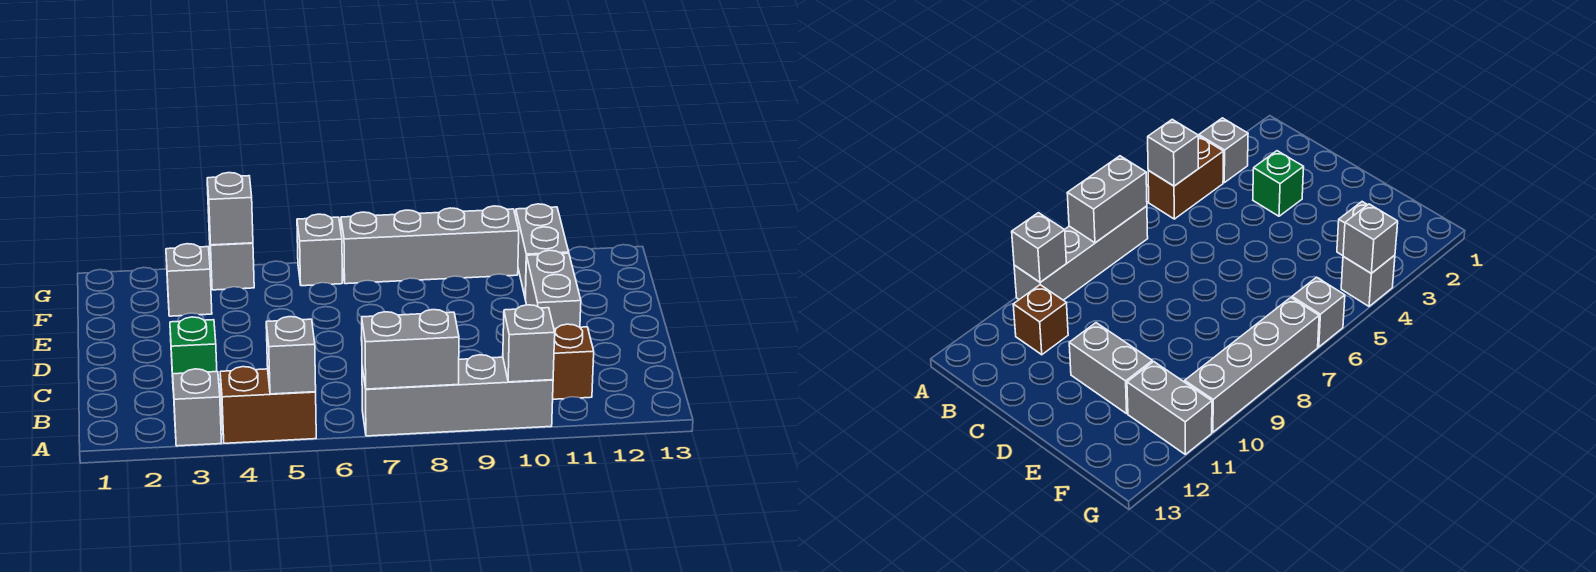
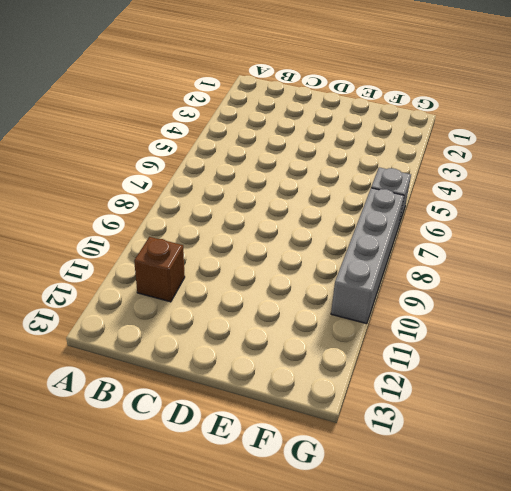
none -> grey brick A3 level 1
none -> brown brick A4:A5 level 1
none -> grey brick A7:A10 level 1

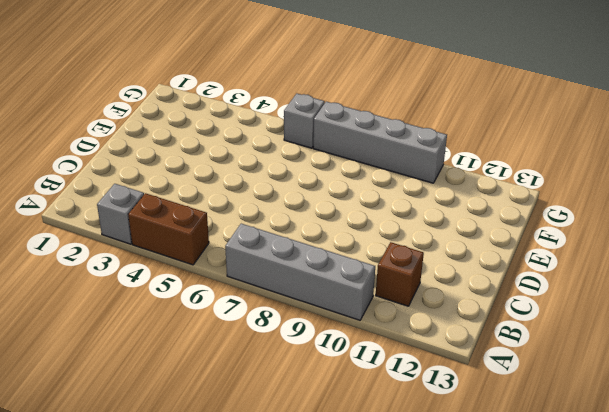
none -> green brick C3 level 1
none -> grey brick D11:E11 level 1
none -> grey brick F3 level 1

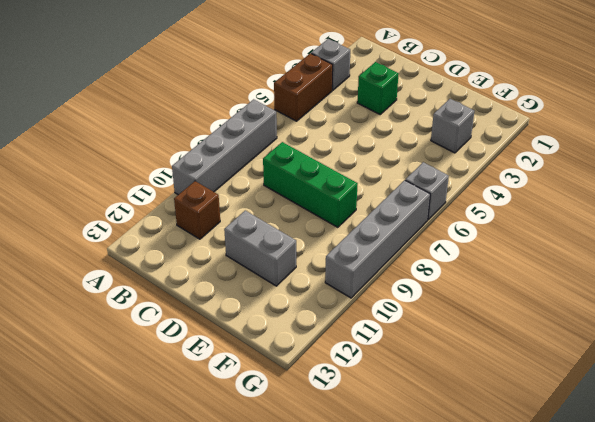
green brick C8:E8 level 1 -> none
none -> grey brick F11:G11 level 1
none -> grey brick G4 level 1
none -> grey brick A5 level 2

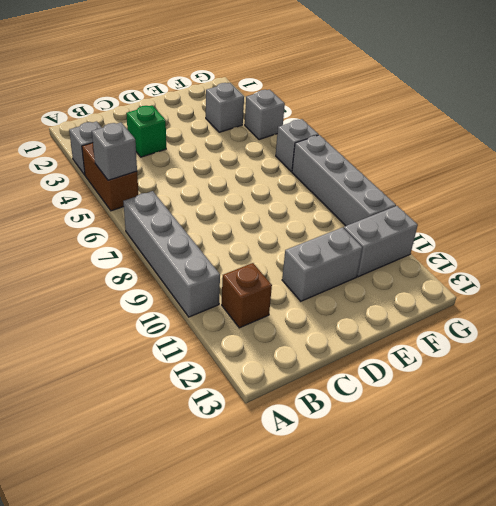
none -> grey brick A7:A8 level 2
none -> grey brick A10 level 2
none -> grey brick G4 level 2

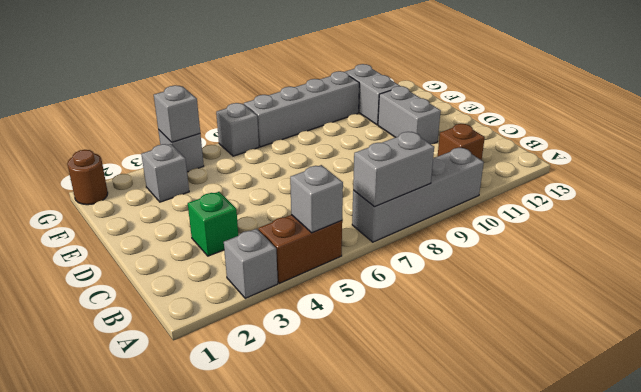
brown round brick G1 level 1 -> none
none -> grey brick A10 level 2

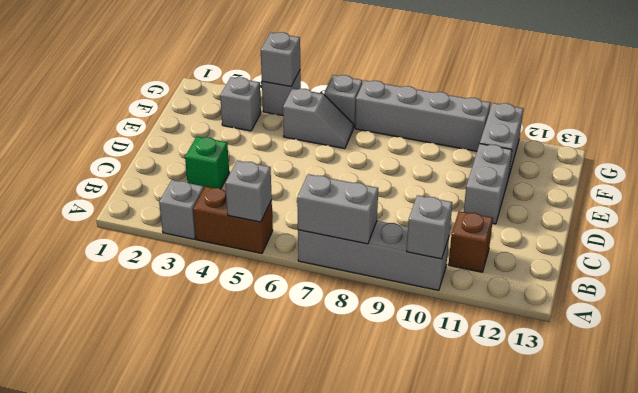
grey slope F5:F6 level 1 top 5 -> none

